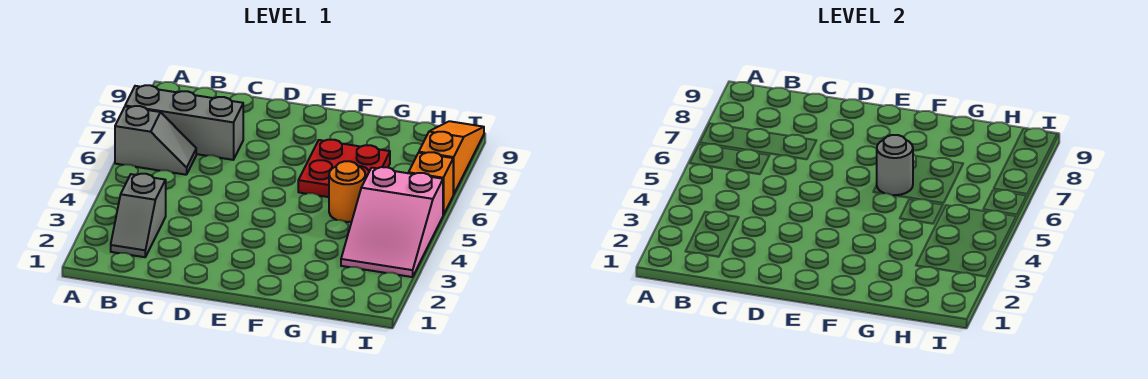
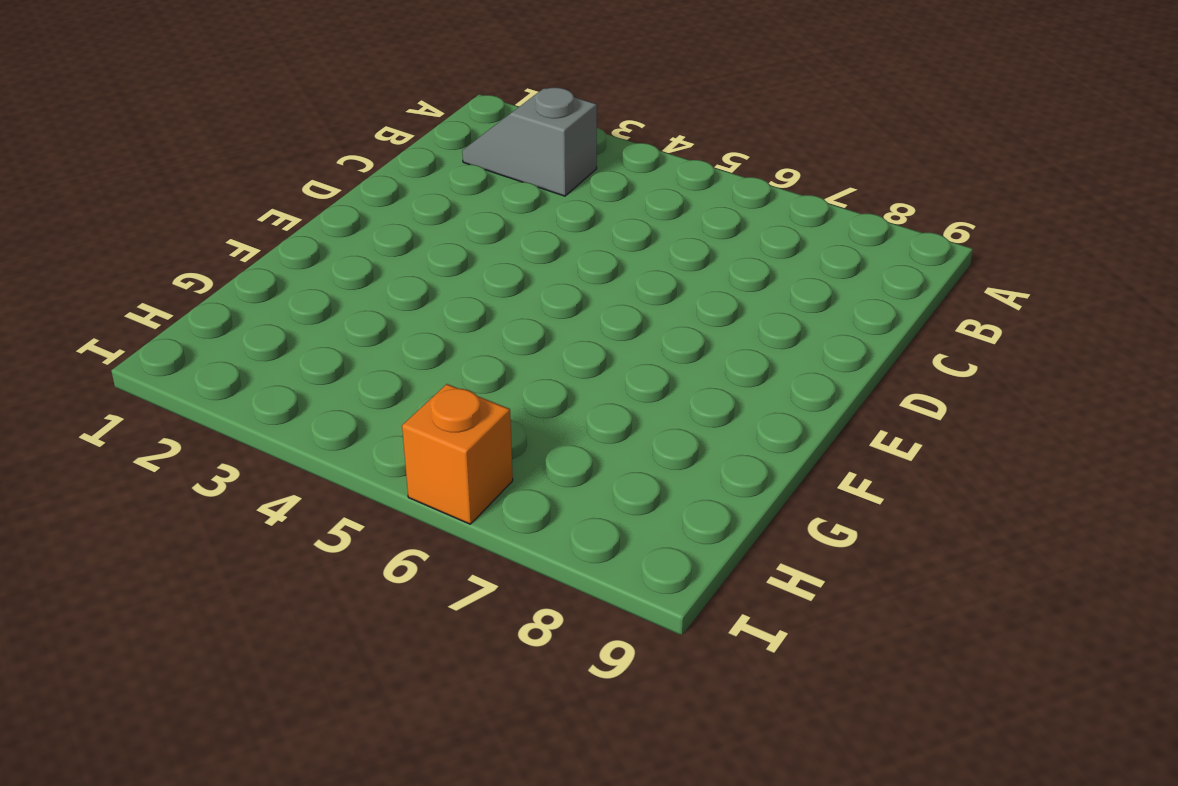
none -> grey slope A6:B6 level 1 top A
none -> grey brick A7:C7 level 1

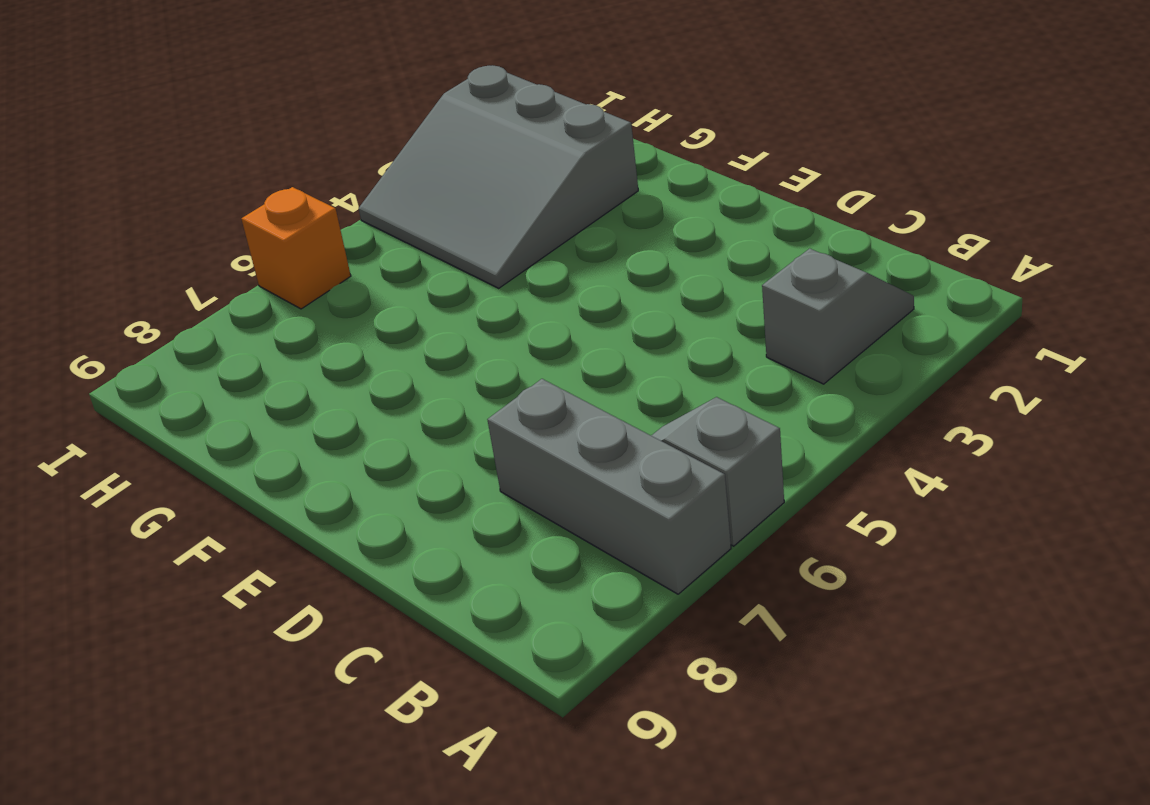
grey slope G2:I4 level 1 top 2 -> pink slope H3:I5 level 1 top 5
none -> red plate F6:G7 level 1
none -> orange round brick G5 level 1

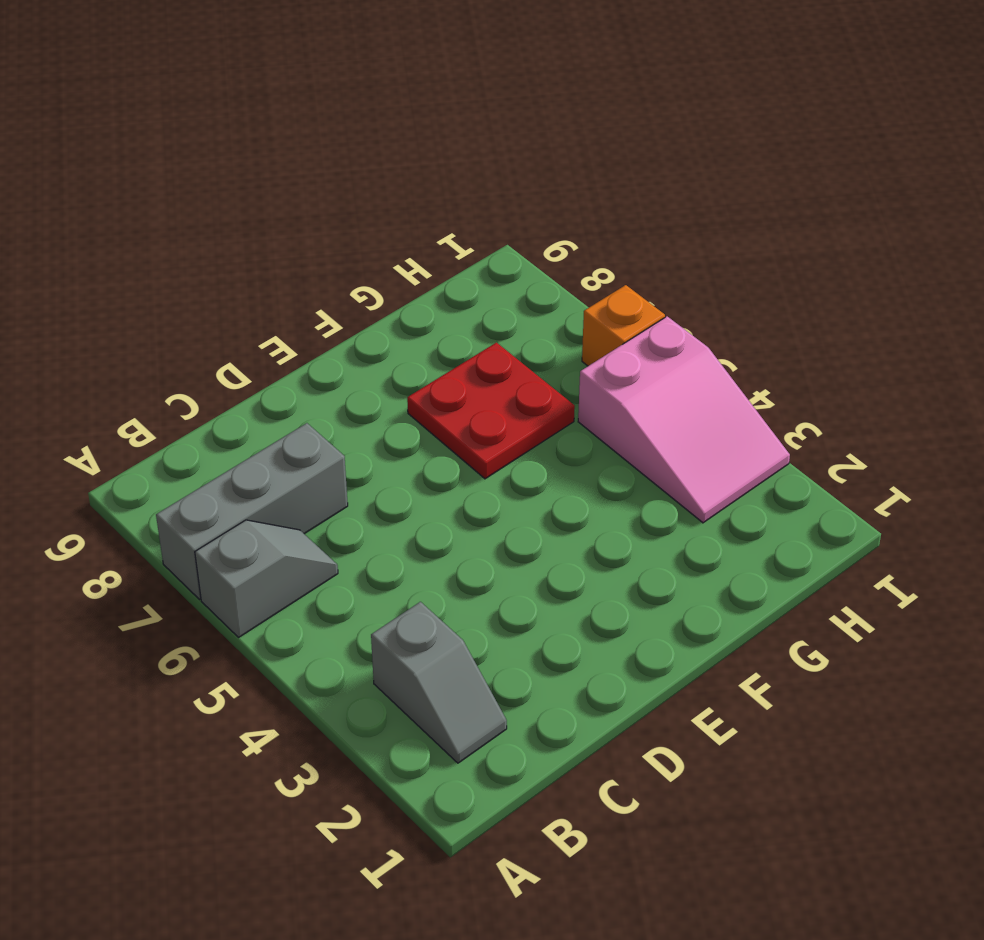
none -> orange round brick G5 level 1
none -> orange slope I7:I9 level 1 top 7

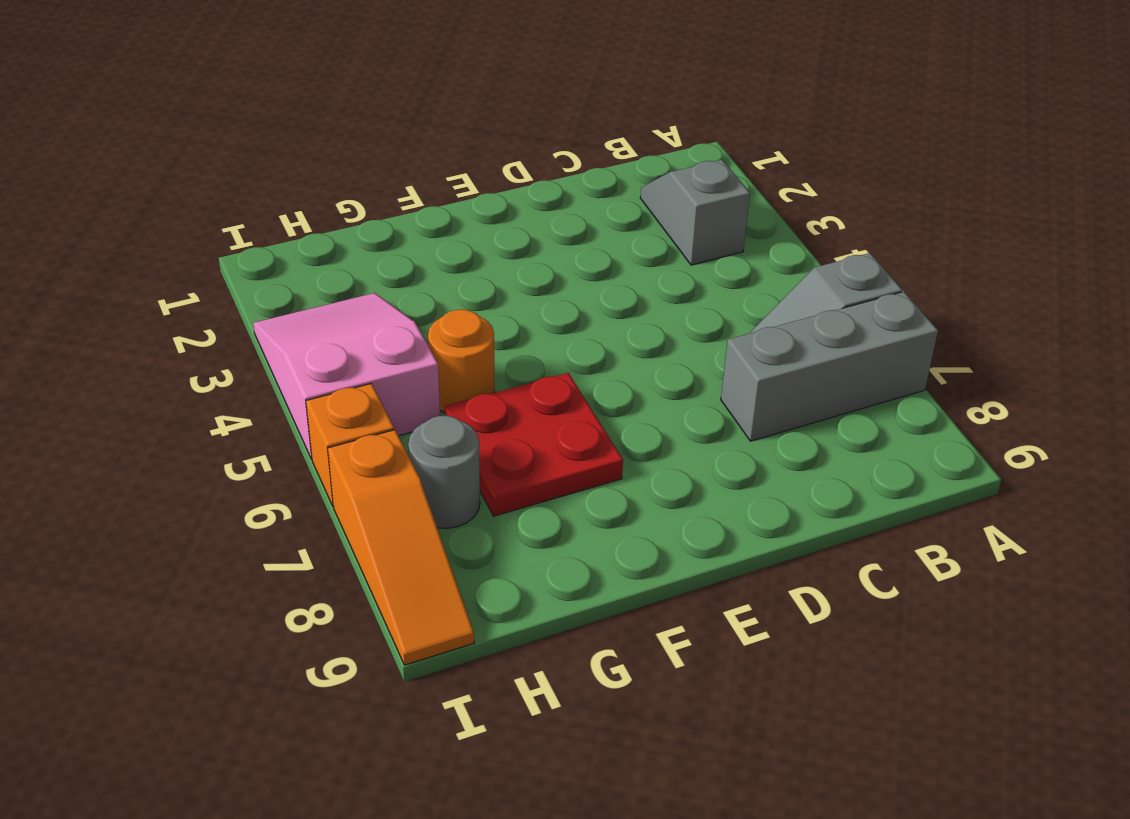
grey round brick H7 level 1 -> grey round brick F6 level 2

